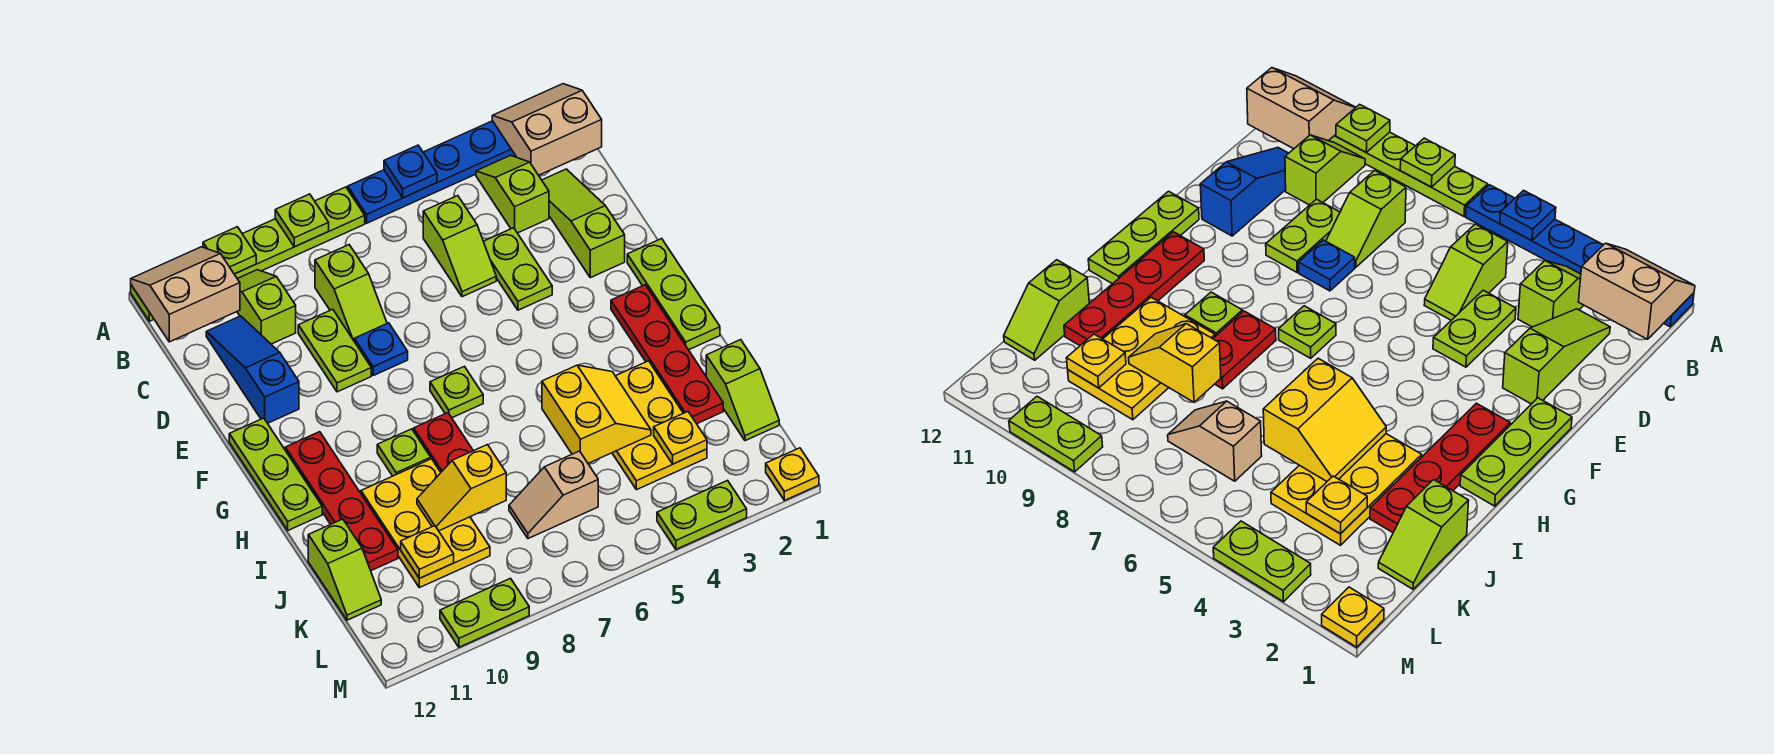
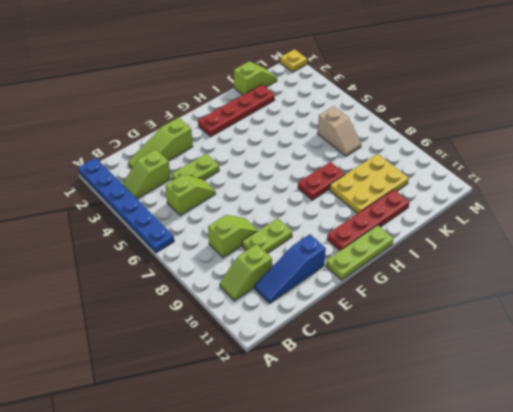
none -> lime plate A7:A12 level 1
none -> blue plate E8 level 1
none -> lime plate F1:H1 level 1
none -> lime plate G7 level 1

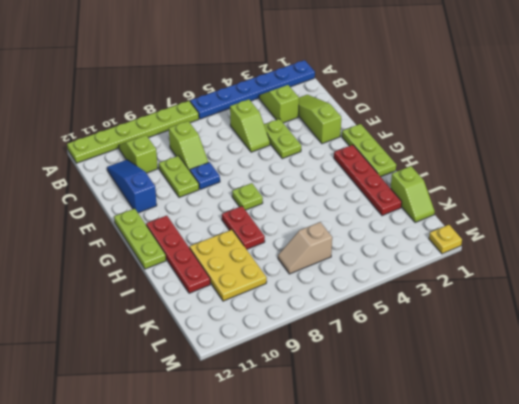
none -> lime plate H9 level 1
none -> yellow plate I3:K4 level 1
none -> lime slope J12:K12 level 1 top J
none -> lime plate M3:M4 level 1

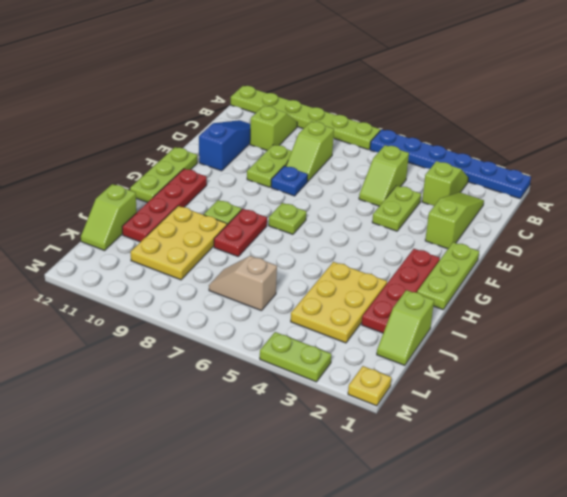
none -> lime plate M9:M10 level 1
none -> tan slope A1:B2 level 2 top B
none -> blue plate A5 level 2
none -> lime plate A8 level 2

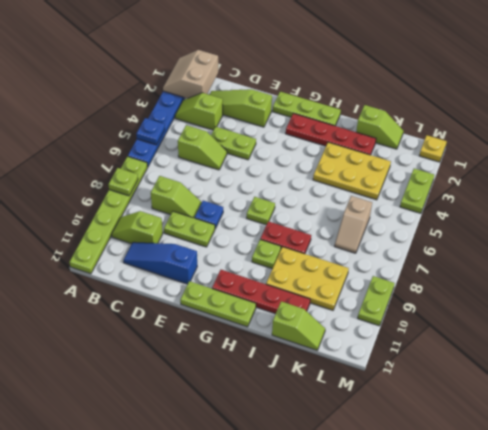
none -> lime plate A10 level 2
none -> tan slope A11:B12 level 2 top B
none -> yellow slope I4:J5 level 2 top 5
none -> yellow slope J8:J9 level 2 top 8

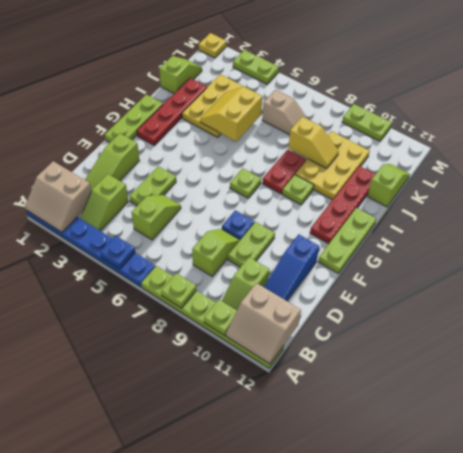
none -> yellow plate K3 level 2
none -> yellow plate K10 level 2

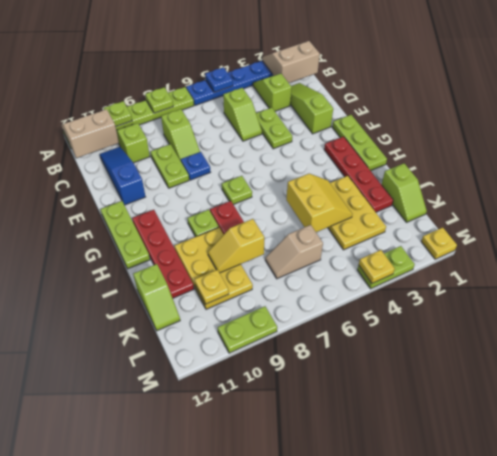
yellow plate M4 level 2 -> yellow plate K3 level 2

